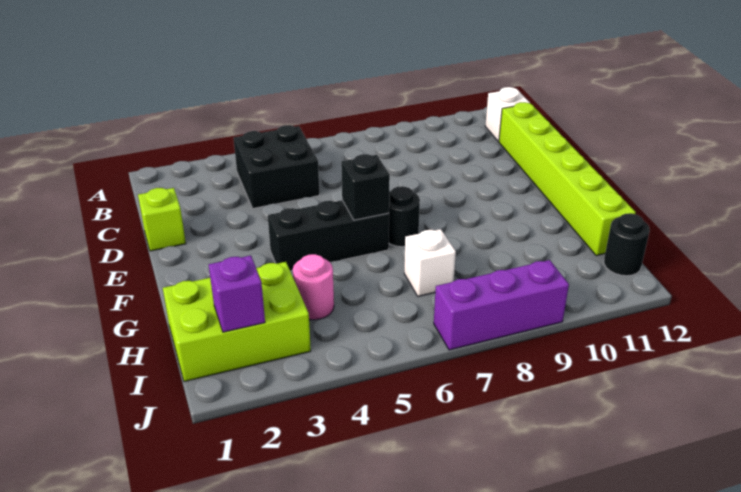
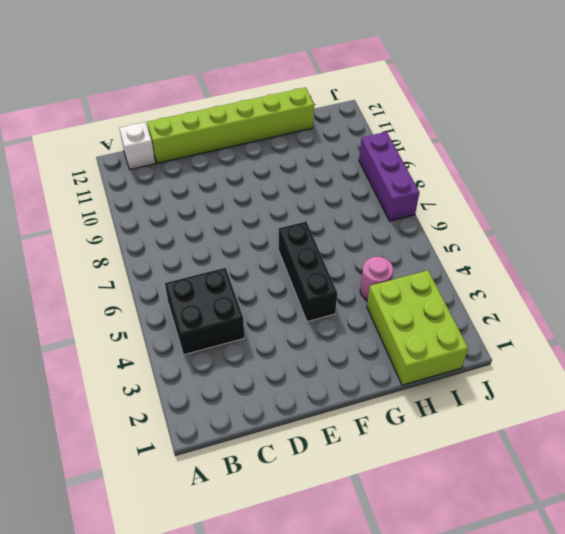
none -> lime brick D1 level 1
none -> black round brick F7 level 1
none -> white brick H7 level 1

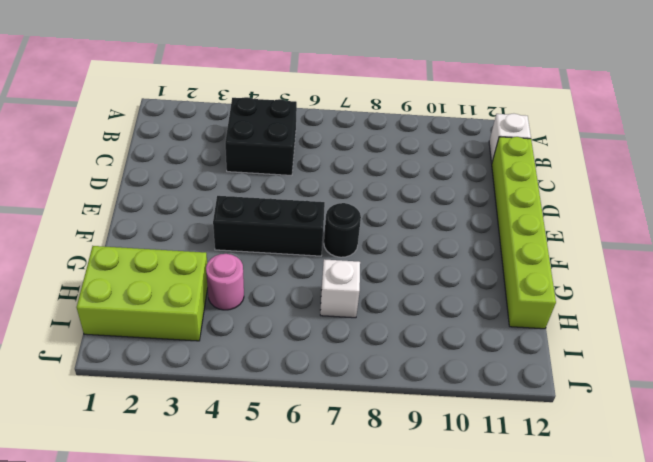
none -> lime brick D1 level 1
none -> black round brick I12 level 1
none -> purple brick J7:J9 level 1

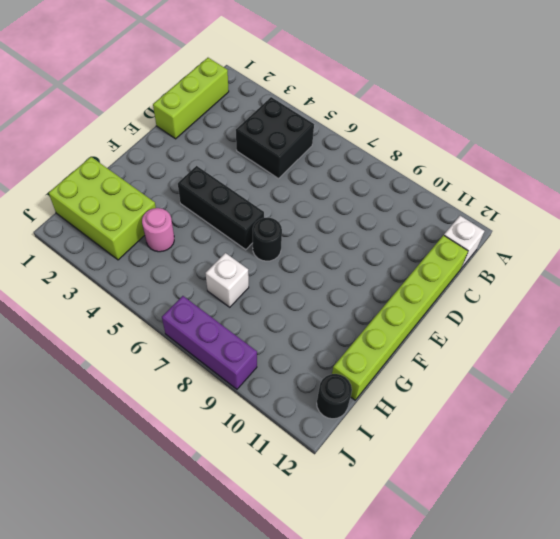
lime brick B1:D1 level 1 -> lime brick D1 level 1
none -> black brick F6 level 2
none -> purple brick I2 level 2

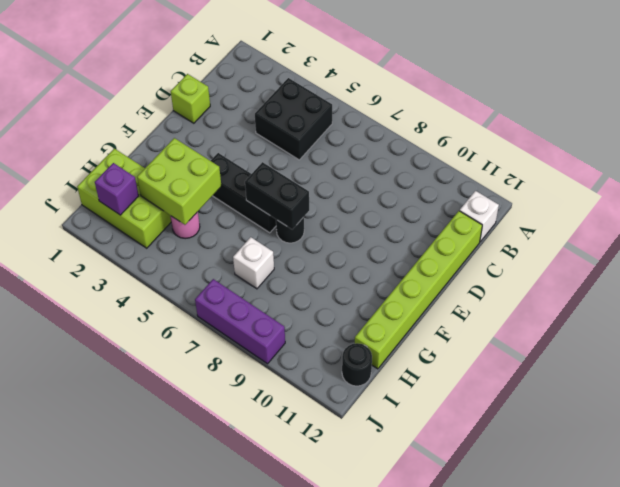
black brick F6:F7 level 2 -> black brick F6 level 2
lime brick G3:H4 level 2 -> none

